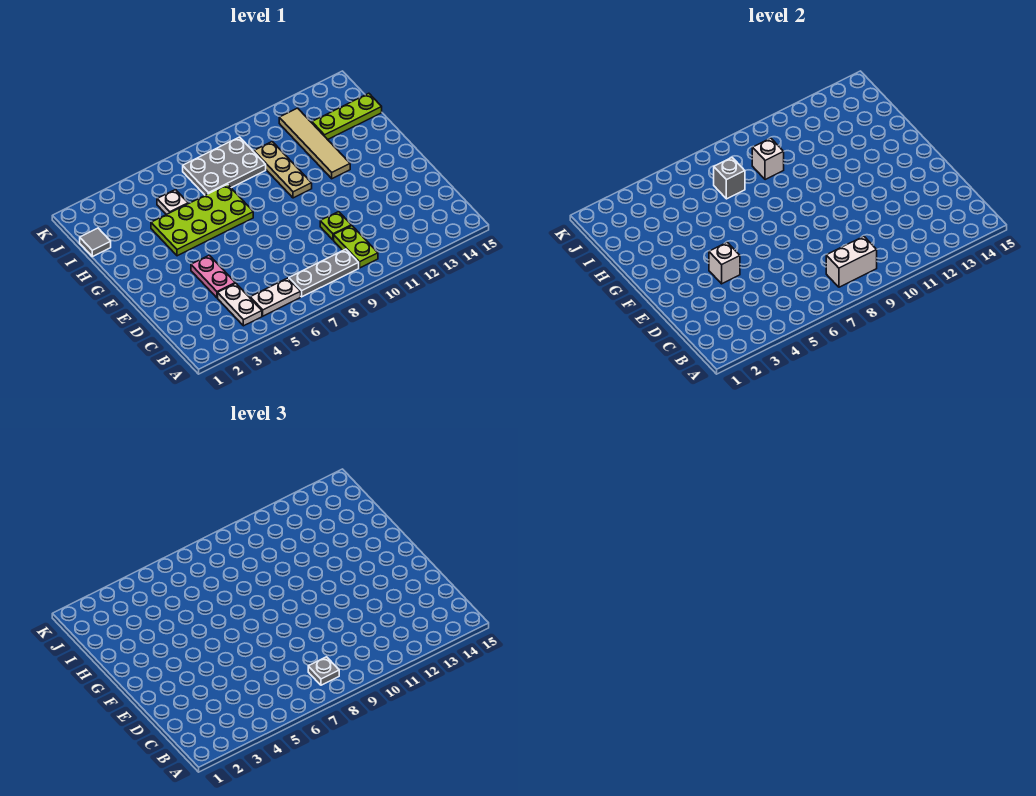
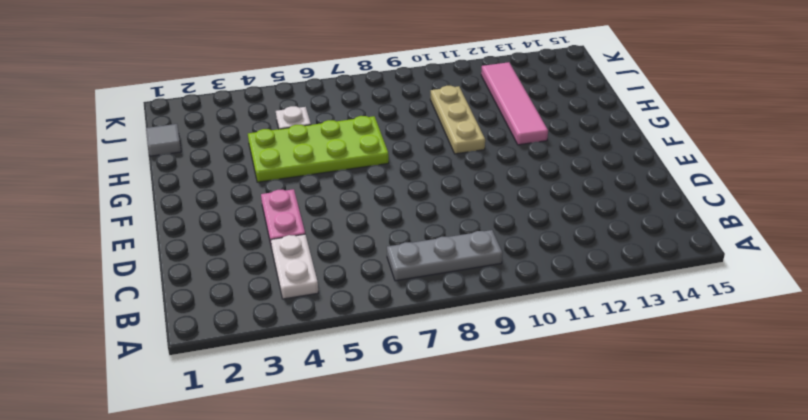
pink tile G12:J12 level 1 -> tan tile G12:J12 level 1
none -> white plate B5:B6 level 1
none -> lime plate B10:C10 level 1
none -> lime plate D10 level 1

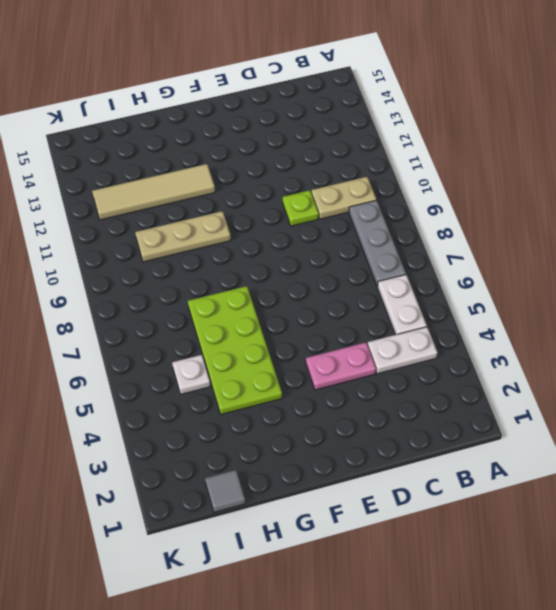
tan plate B10:C10 level 1 -> lime plate B10:C10 level 1
none -> grey plate I7:J9 level 1
none -> lime plate I13:I15 level 1
none -> white brick B8:B9 level 2

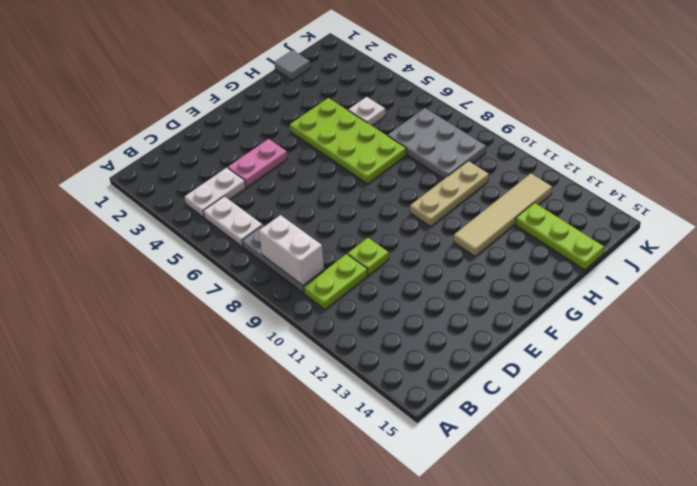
none -> white brick E4 level 2
none -> grey brick I7 level 2
none -> white brick I9 level 2

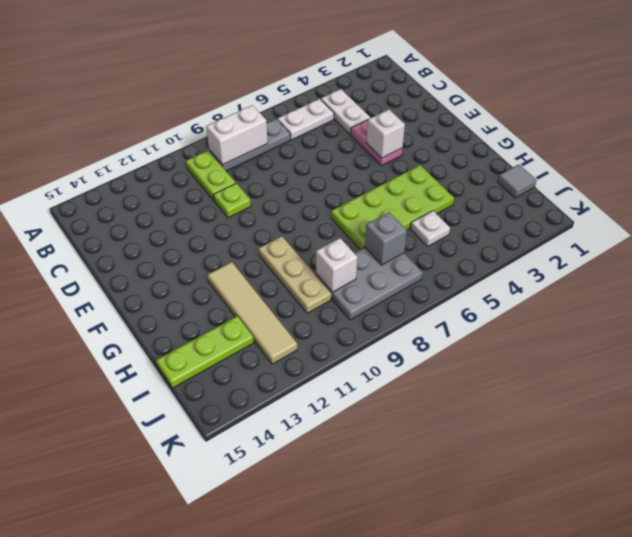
none -> grey plate B8 level 3

